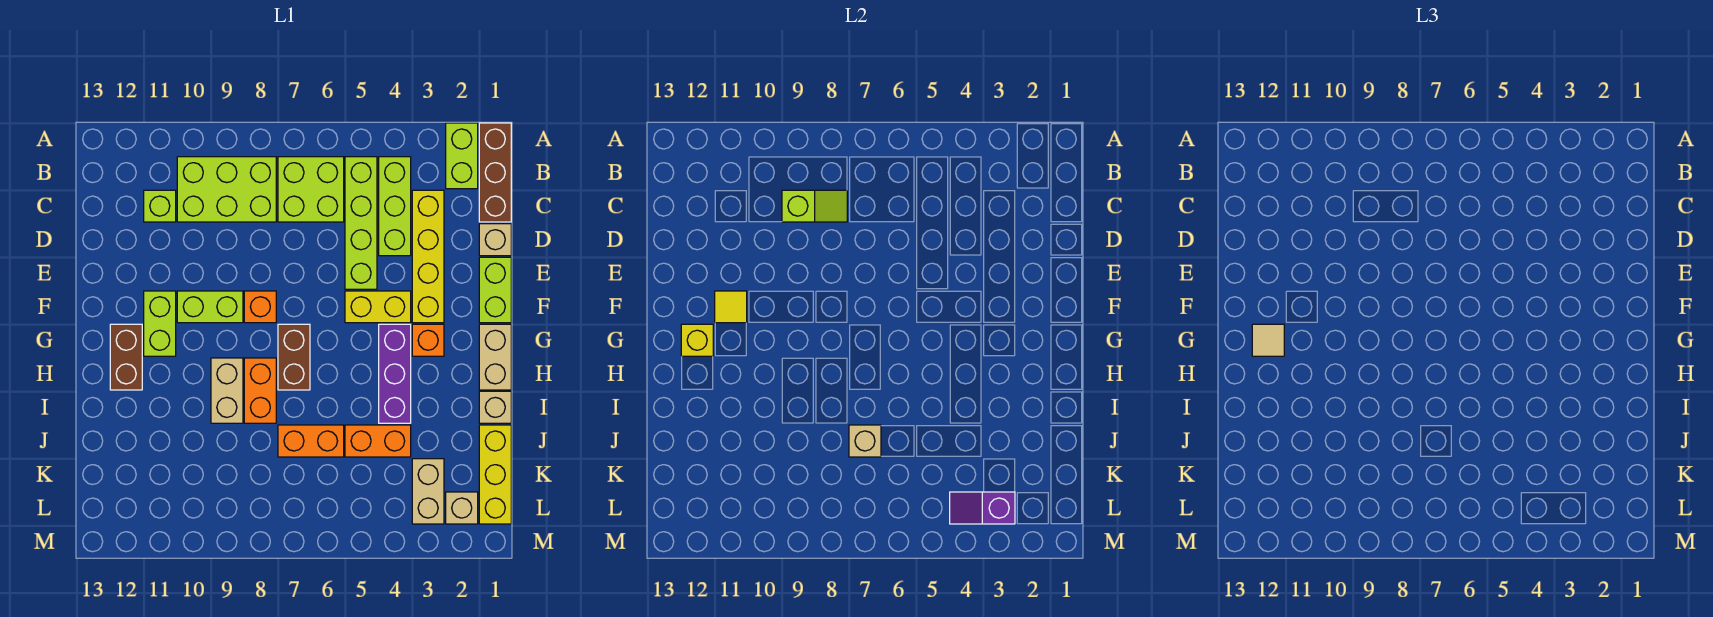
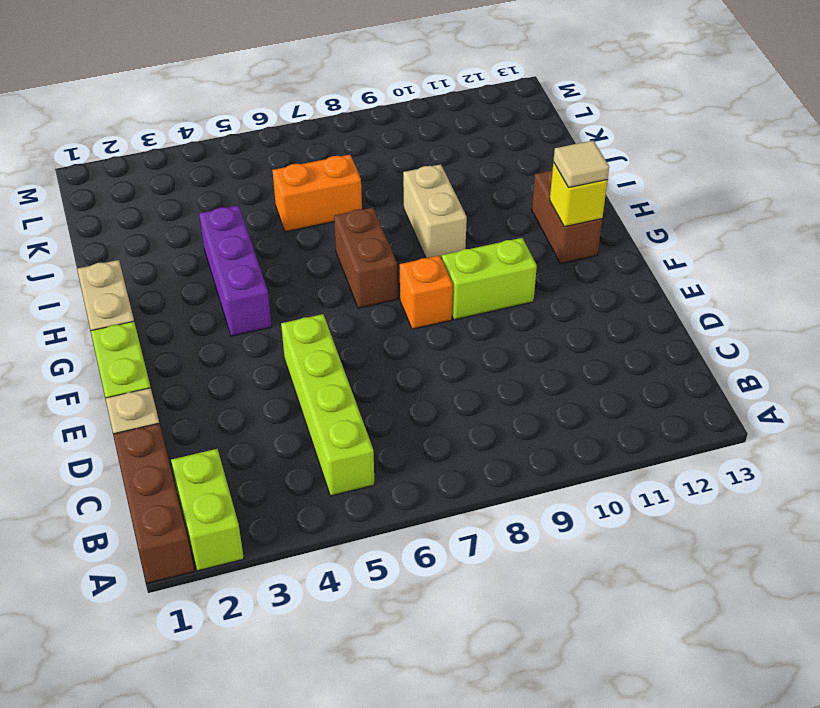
none -> lime brick B4:D4 level 1
none -> lime brick B6:C7 level 1
none -> lime brick B8:C10 level 1
none -> yellow brick C3:F3 level 1

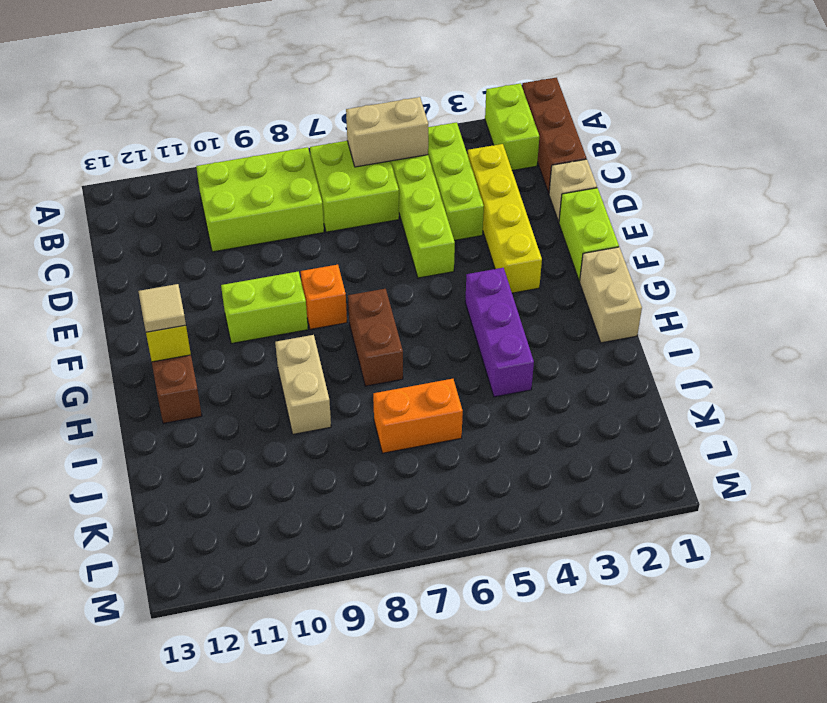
tan brick B5:B6 level 2 -> tan brick K3:L3 level 1
none -> lime brick C11 level 1
none -> yellow brick F4:F5 level 1
none -> lime brick F11:G11 level 1
none -> orange brick G3 level 1

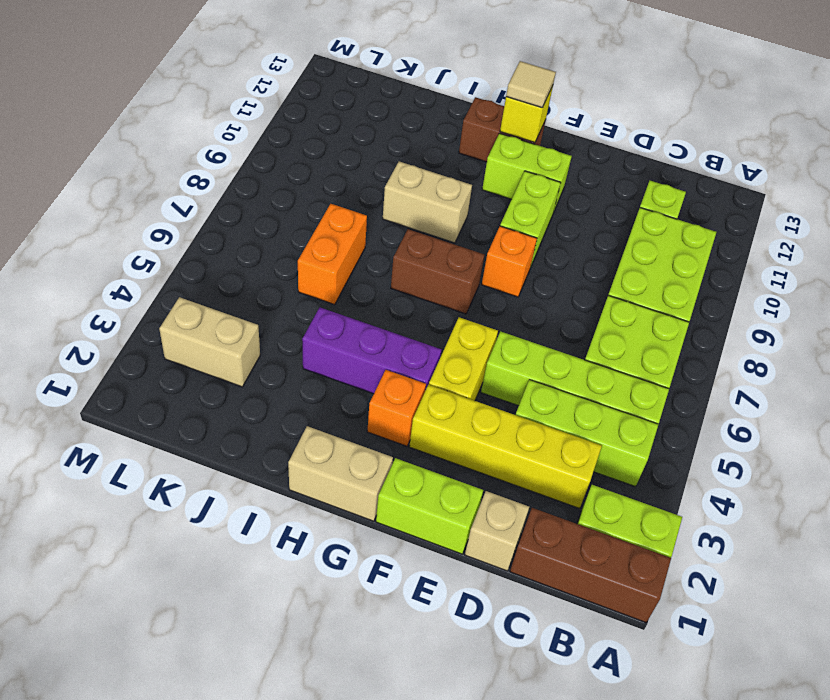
none -> orange brick H8:I8 level 1
none -> tan brick I1 level 1
none -> yellow brick J1:L1 level 1
none -> orange brick J4:J5 level 1

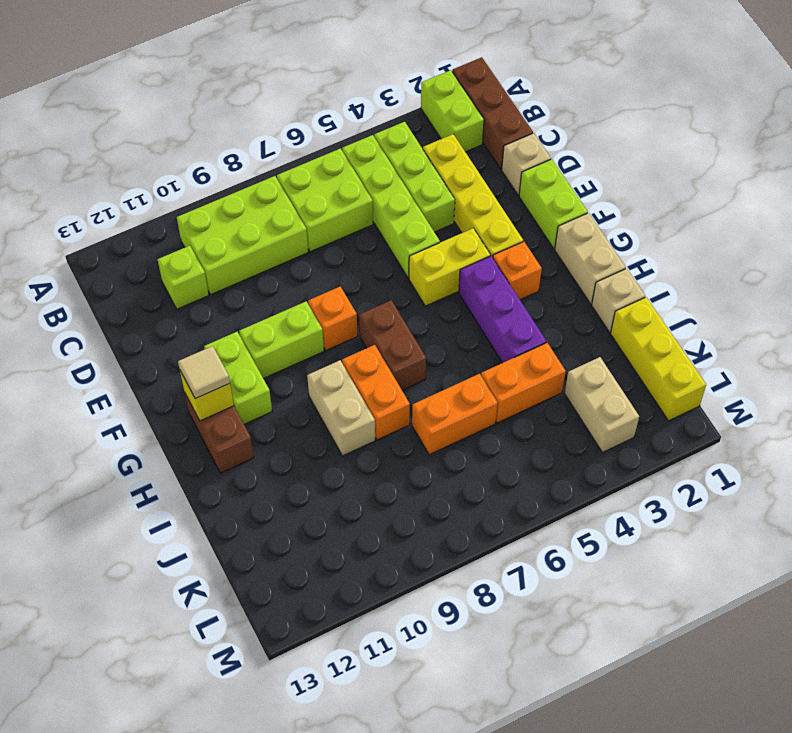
none -> tan brick L2 level 1
none -> lime slope C8:C9 level 2 top 9
none -> yellow tile F11 level 2
none -> tan brick J7 level 2

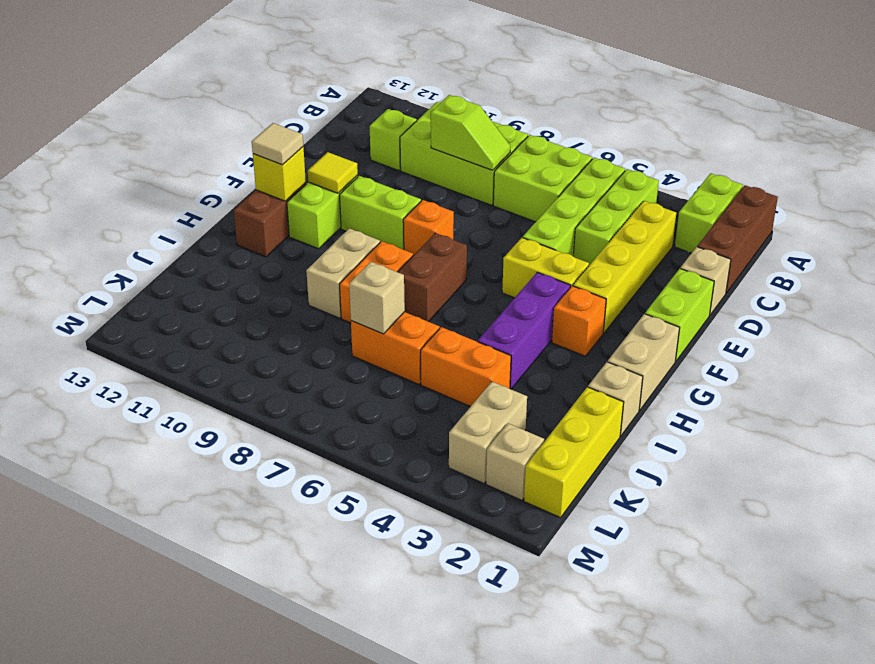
none -> purple slope L3:L4 level 2 top 3

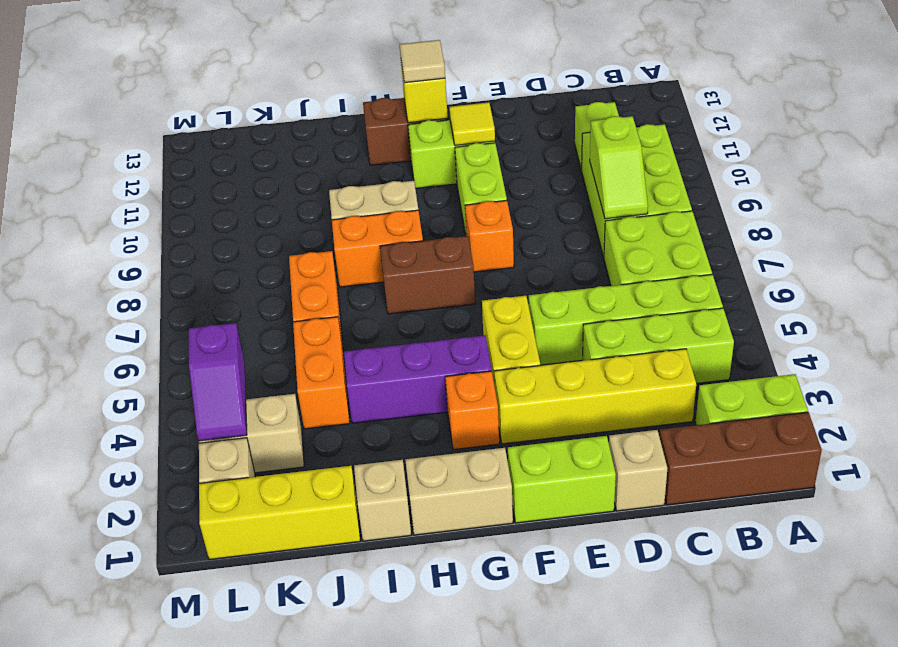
purple slope L3:L4 level 2 top 4 -> purple slope L3:L4 level 2 top 3
none -> tan brick J7 level 2

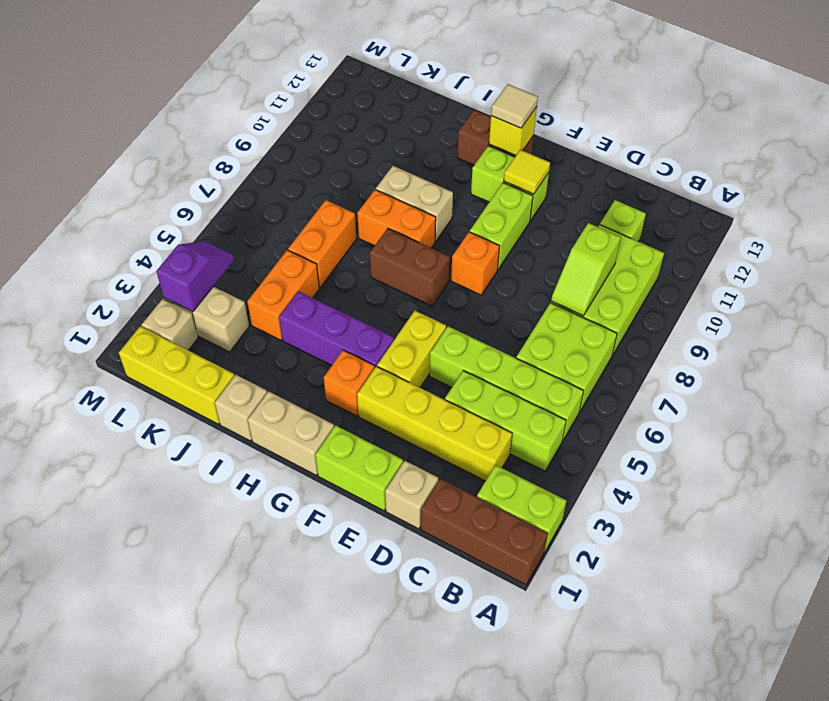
none -> tan brick J7 level 2

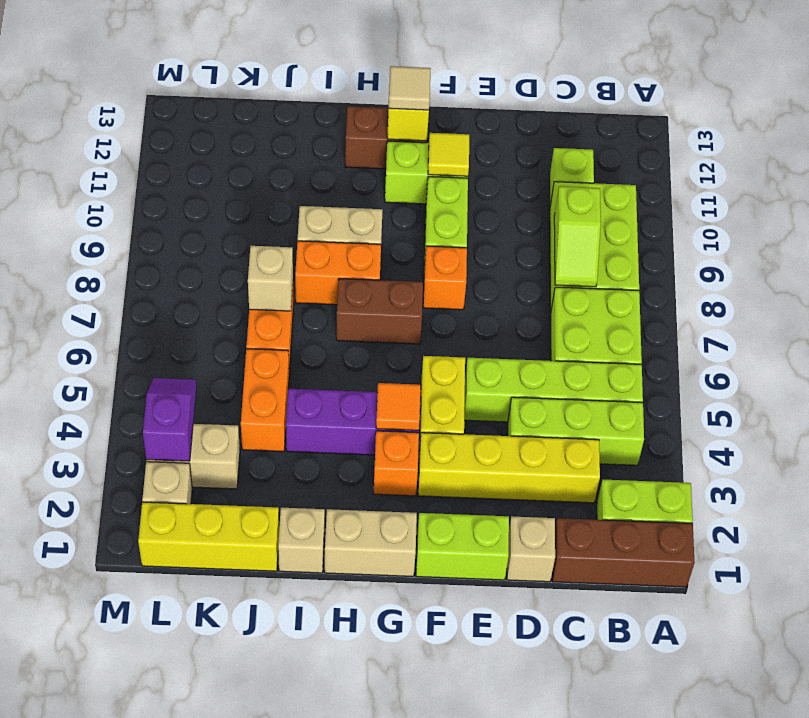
orange tile G4 level 2 -> none

